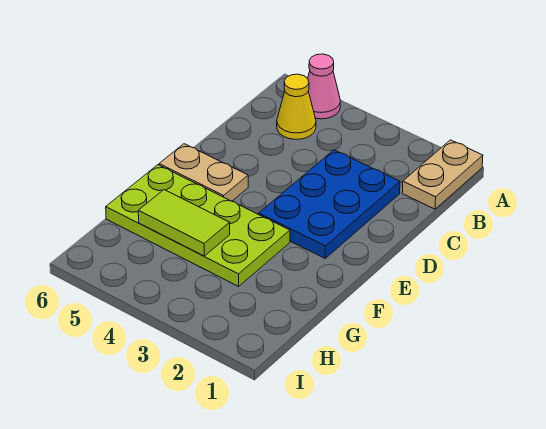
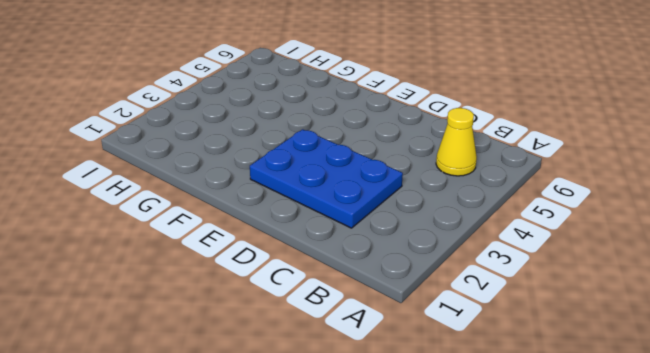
none -> tan plate A1:B1 level 1
none -> pink cone A5 level 1

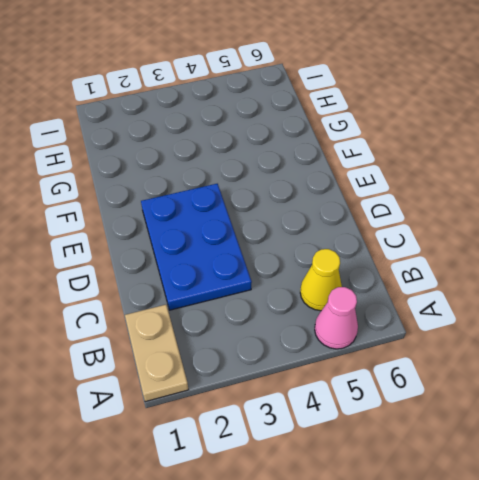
none -> tan plate E5:E6 level 1
none -> lime plate F3:G6 level 1

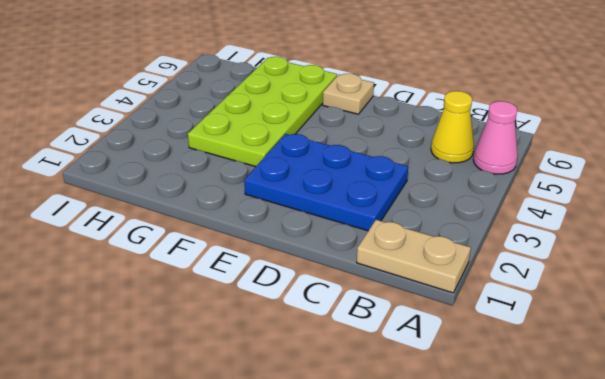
tan plate E6 level 1 -> tan plate E5:E6 level 1
none -> lime tile G4:G5 level 2

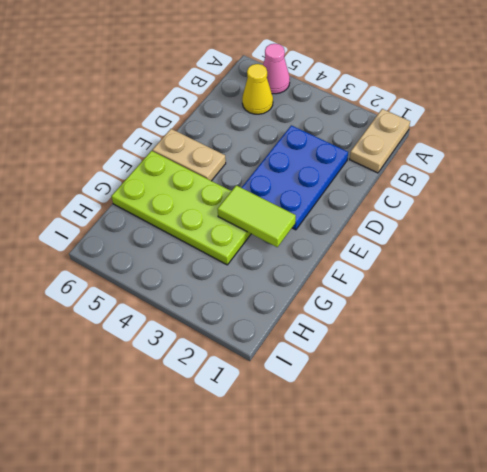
lime tile F2:F3 level 2 -> lime tile G4:G5 level 2

